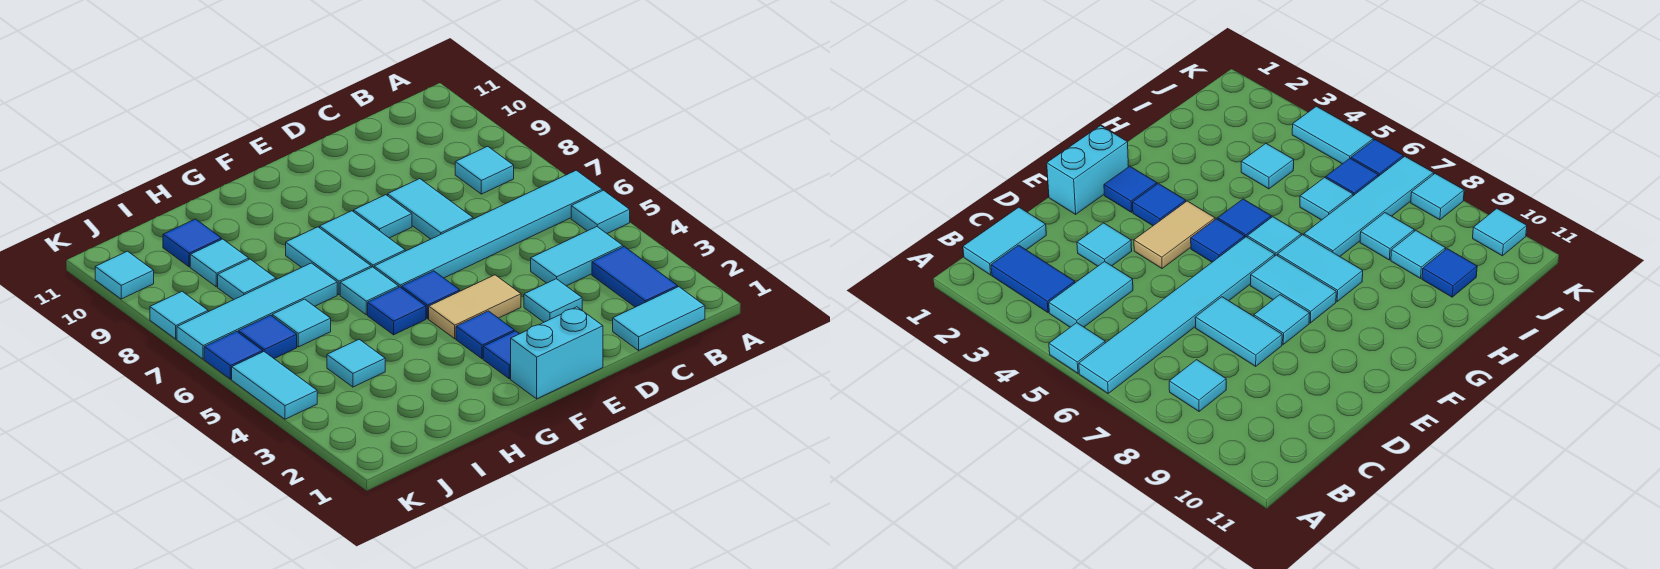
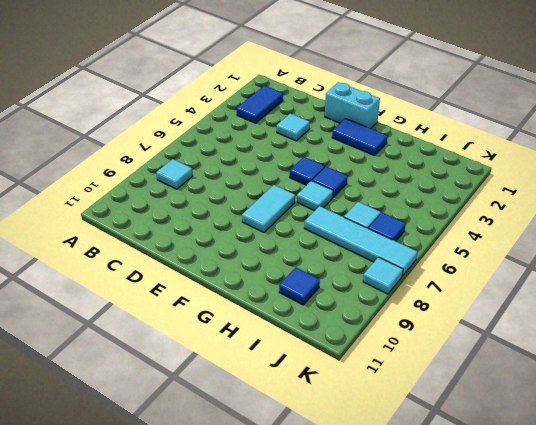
blue tile F2:G2 level 1 -> blue tile F2 level 1
none -> cyan tile A5 level 1
none -> cyan tile A6:F6 level 1
none -> cyan tile B1:C1 level 1

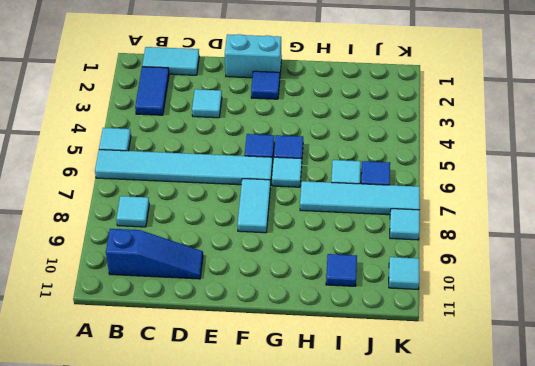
blue slope B10:D10 level 1 top B -> none
none -> cyan tile B4:C4 level 1
none -> cyan tile D7:D8 level 1
none -> tan tile E4:F4 level 1

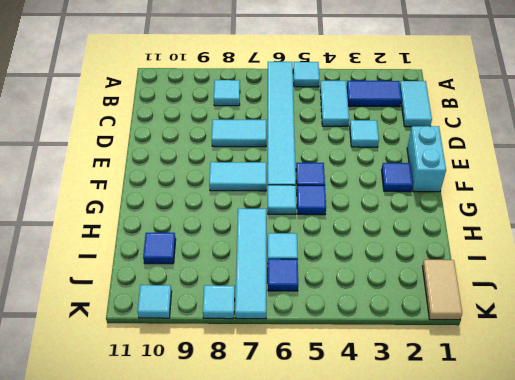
tan tile J1:K1 level 1 -> tan tile E4:F4 level 1
none -> cyan tile E8 level 1
none -> blue tile F3 level 1
none -> cyan tile G7:G8 level 1

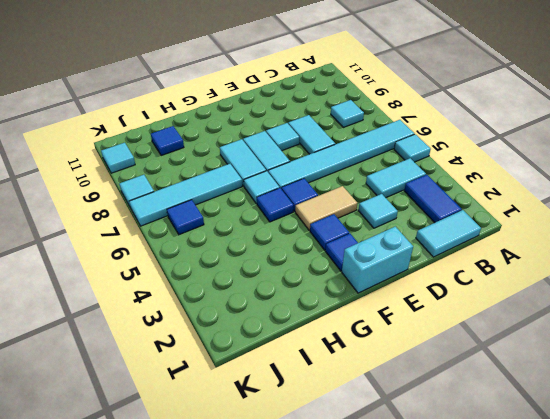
none -> cyan tile I4 level 1
none -> cyan tile I6 level 1
none -> cyan tile I8 level 1

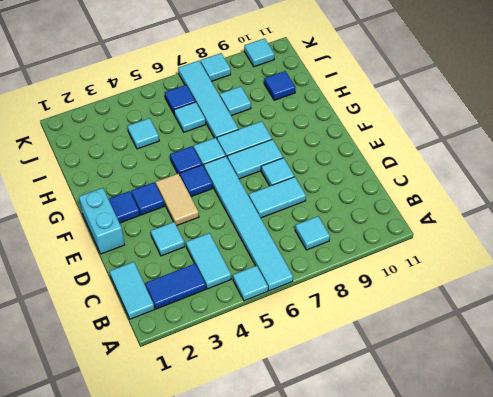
none -> cyan tile I9 level 1
none -> cyan tile K4:K5 level 1
none -> blue tile K6 level 1

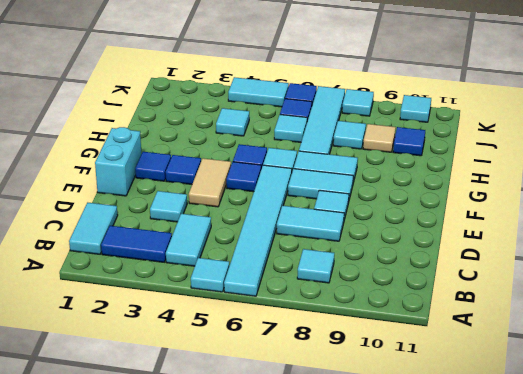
tan tile I9 level 1 -> cyan tile I9 level 1

